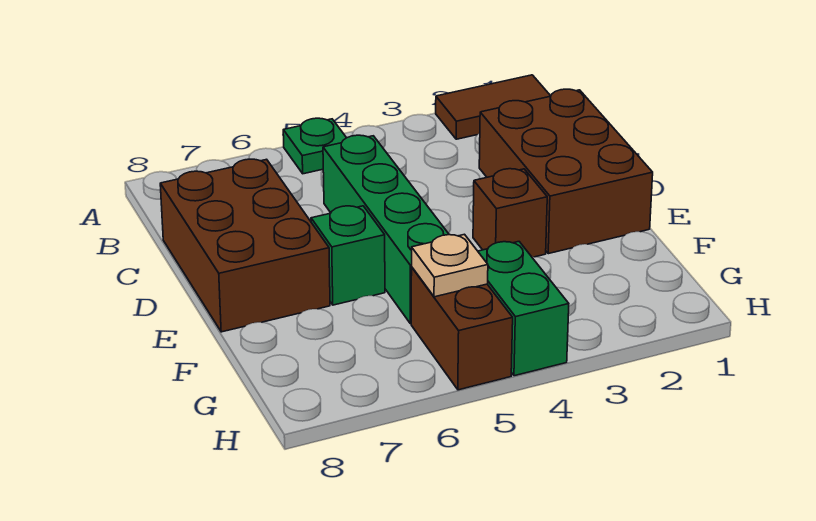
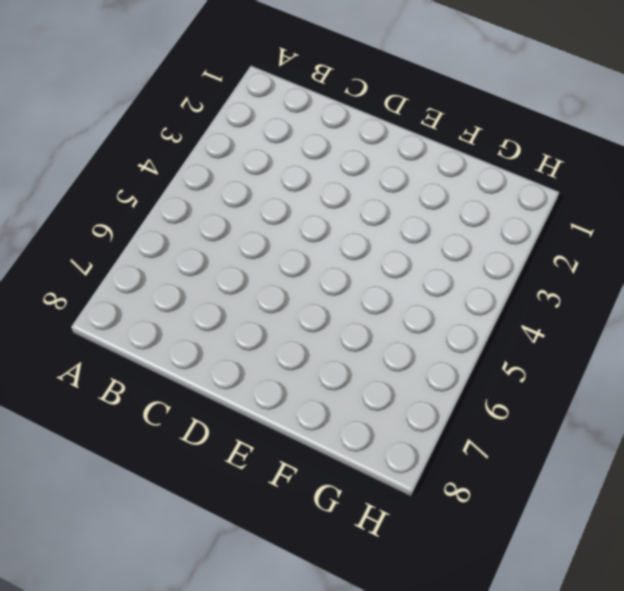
none -> brown tile A1:A2 level 1
none -> green plate A5 level 1

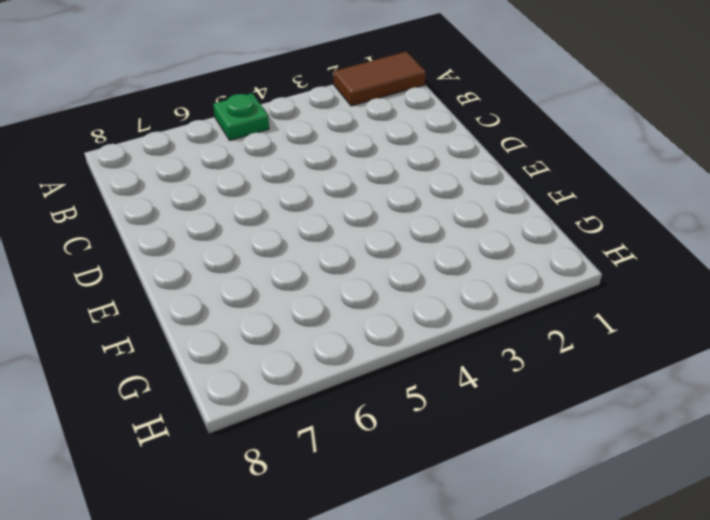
none -> brown brick C1:E2 level 1
none -> green brick C5:F5 level 1

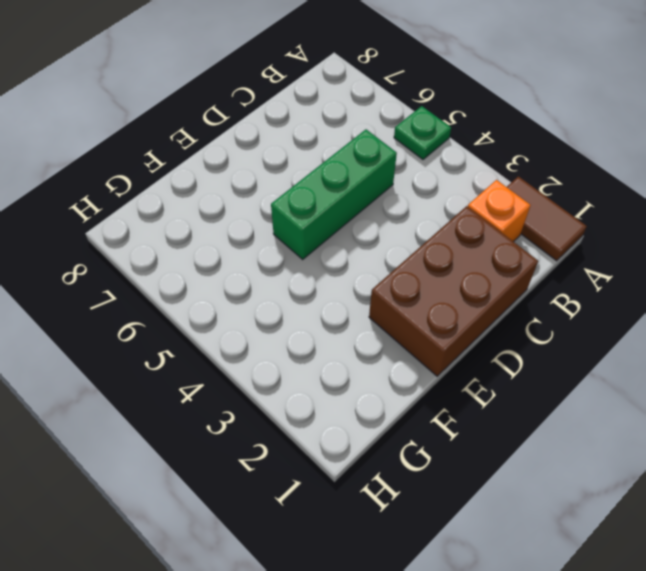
orange brick B2 level 1 -> none
green brick C5:E5 level 1 -> green brick C5:F5 level 1
none -> brown brick C7:E8 level 1
none -> brown brick E3 level 1

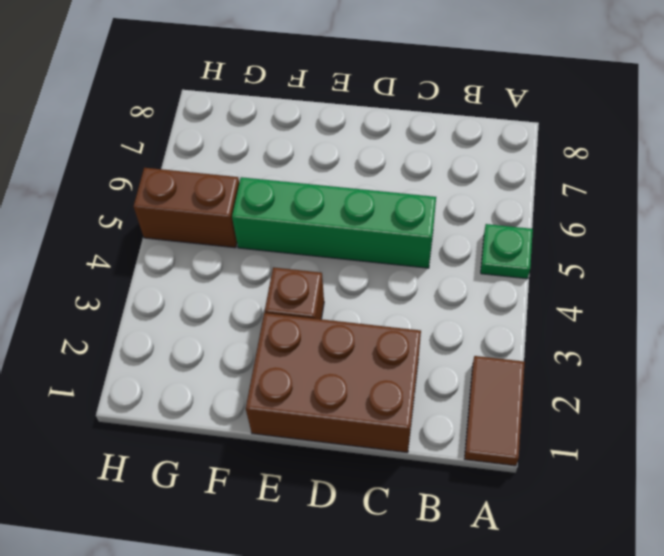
none -> brown brick C7:E8 level 1
none -> green brick E6 level 1

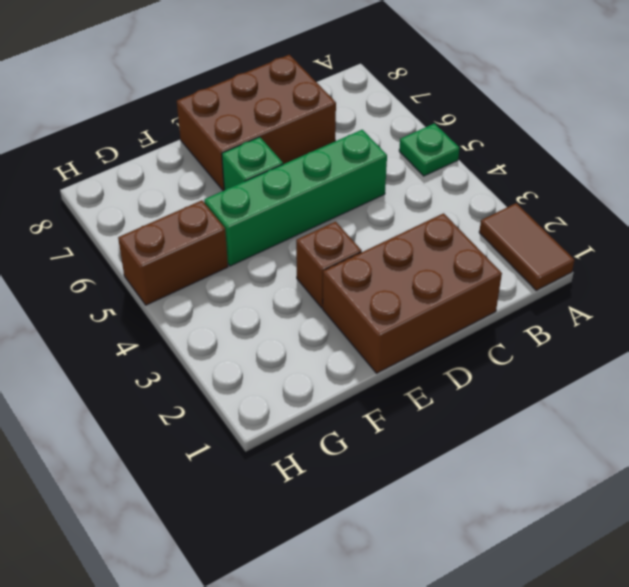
none -> green brick G4:H4 level 1
none -> tan plate G5 level 2

